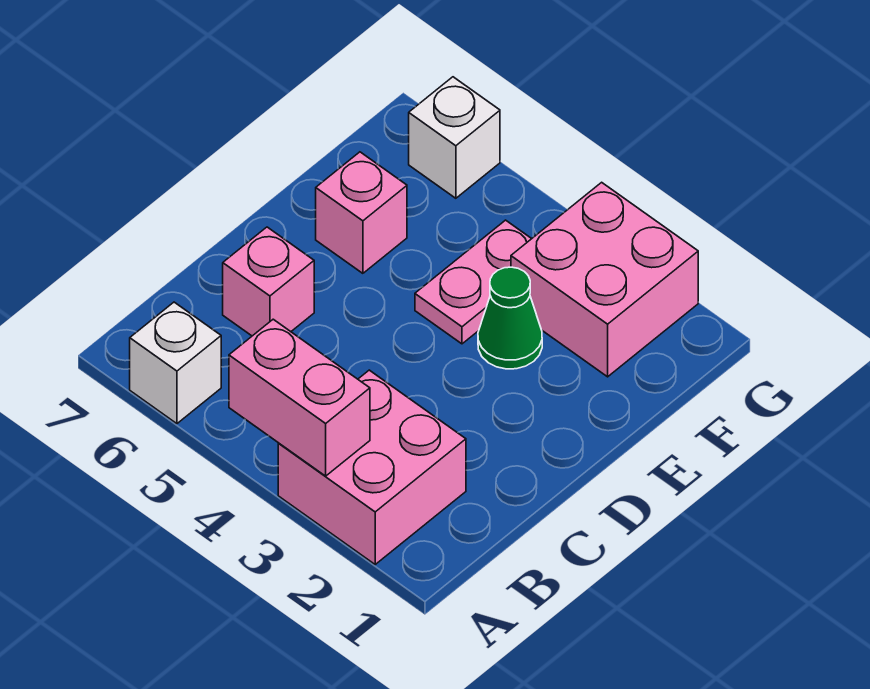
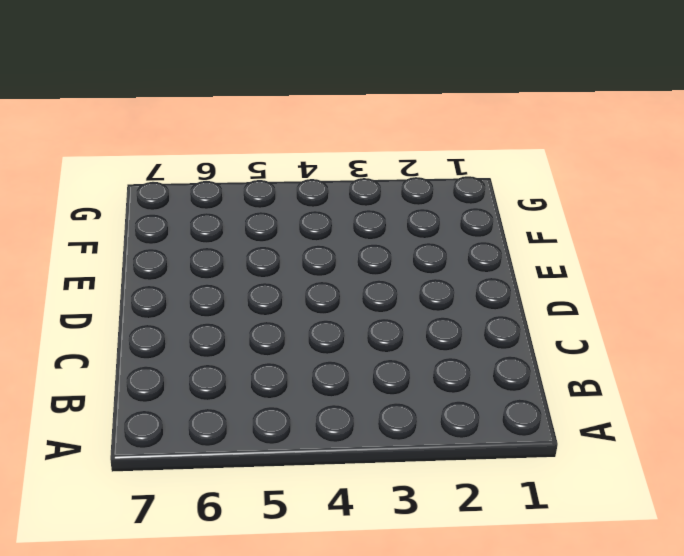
none -> pink brick A2:B3 level 1
none -> white brick A6 level 1

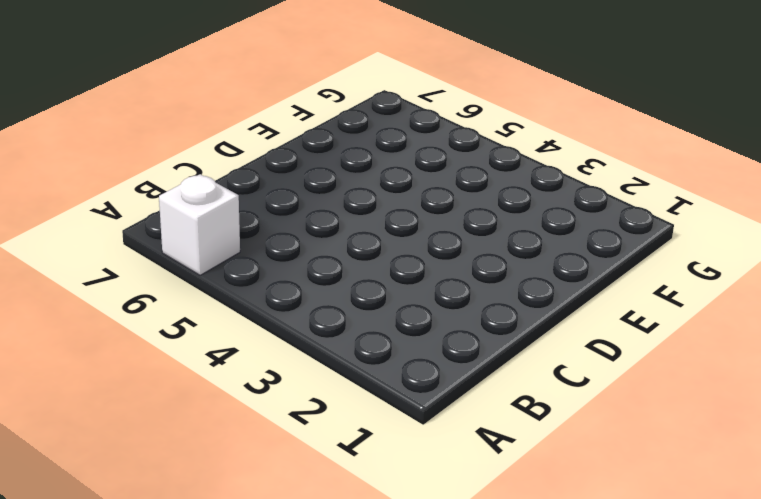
none -> pink brick A2:B3 level 1
none -> pink brick C6 level 1

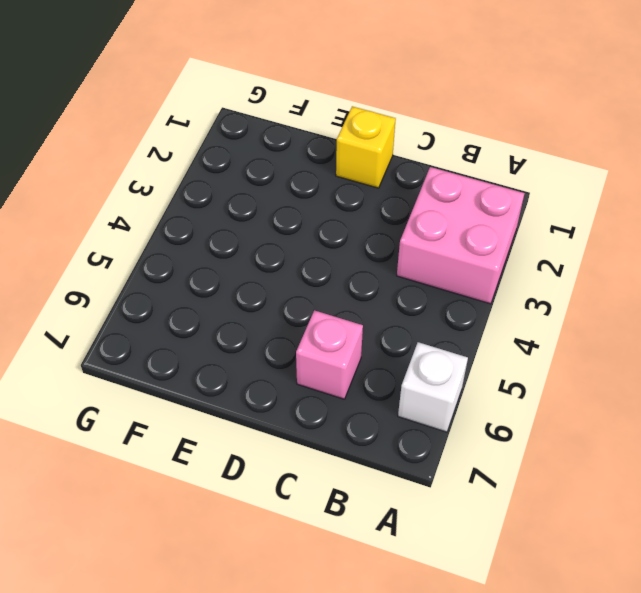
yellow brick D1 level 1 -> none
none -> green cone E3 level 1
none -> pink plate E4:F4 level 1

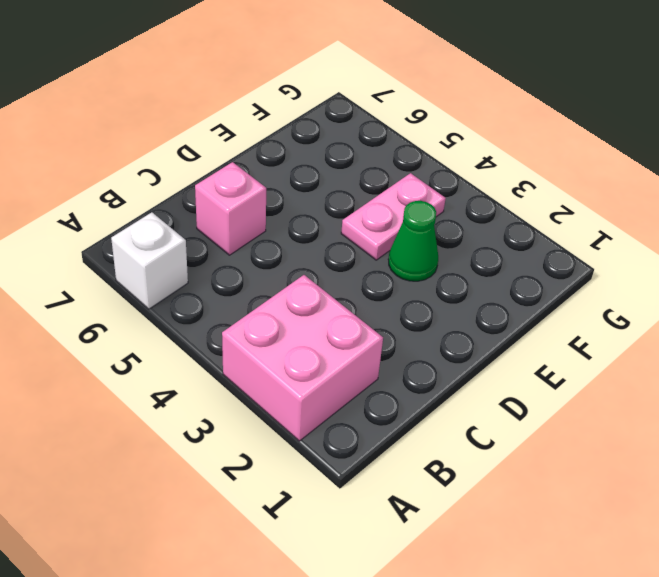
none -> pink brick E6 level 1
none -> pink brick F2:G3 level 1

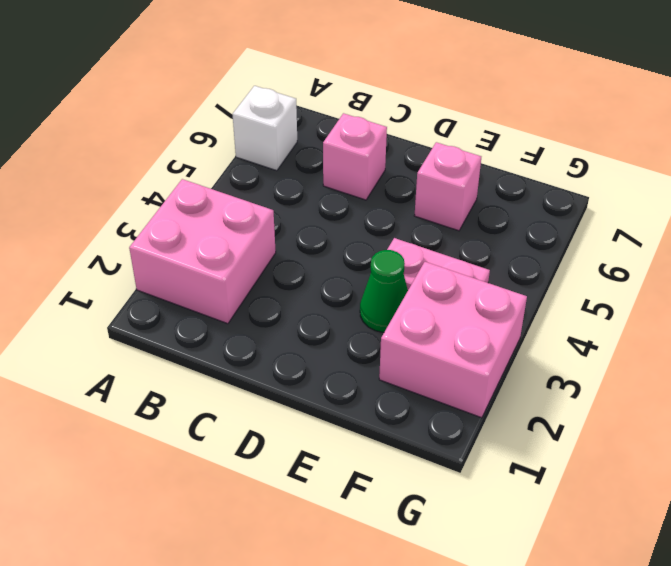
none -> white brick G6 level 1
none -> pink brick A3:A4 level 2

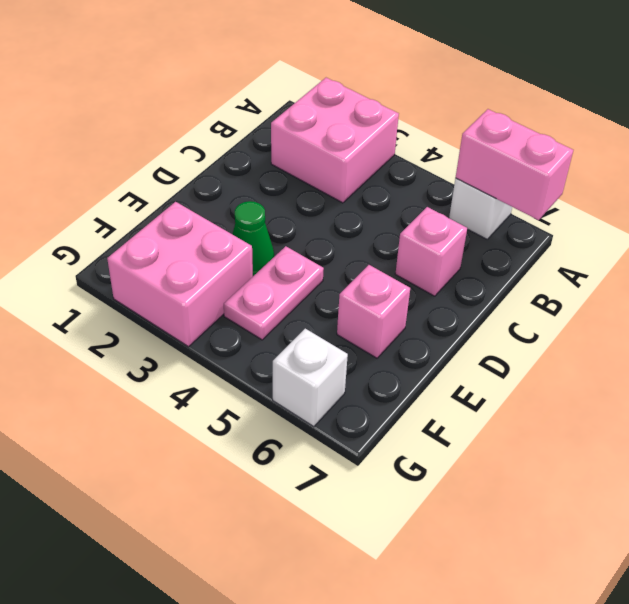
pink brick A6:A7 level 2 -> pink brick A3:A4 level 2

